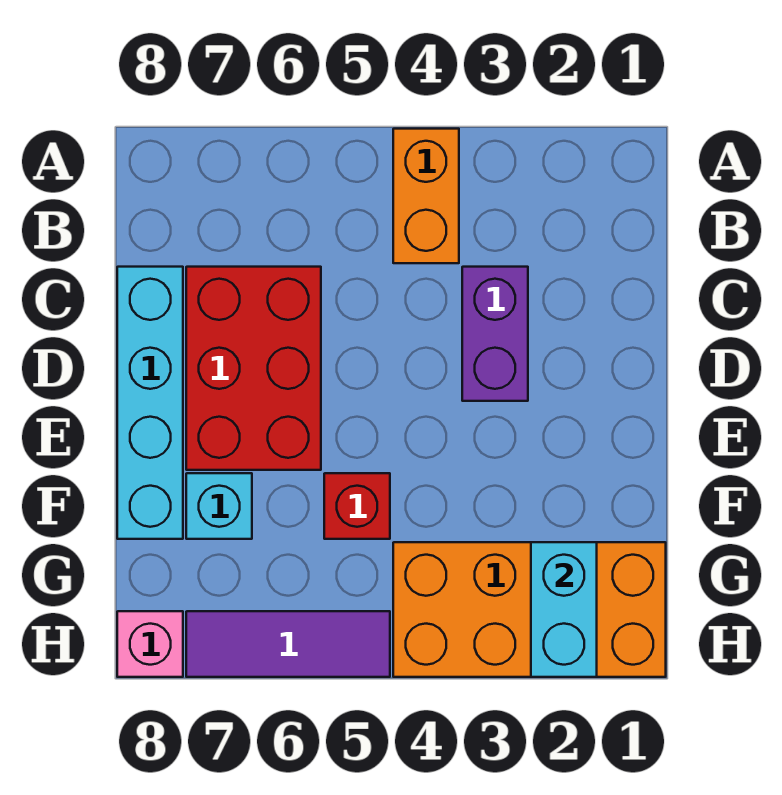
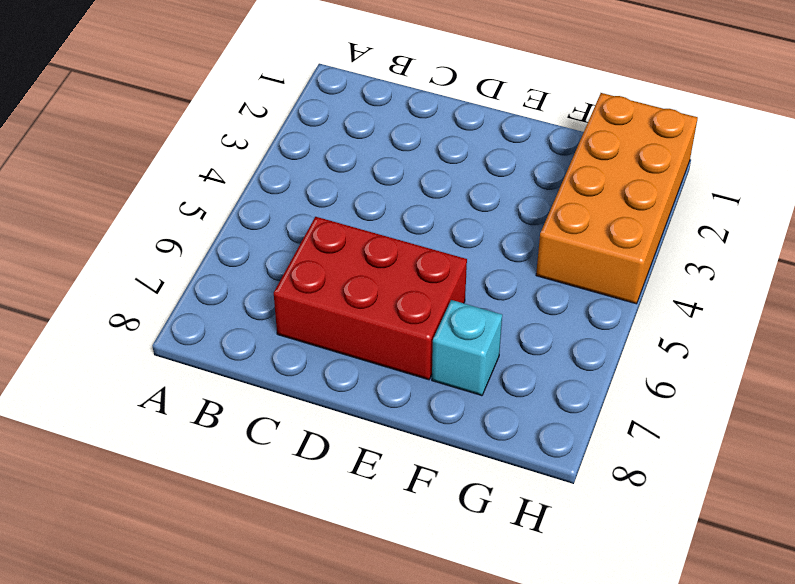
none -> orange brick A4:B4 level 1
none -> purple brick C3:D3 level 1

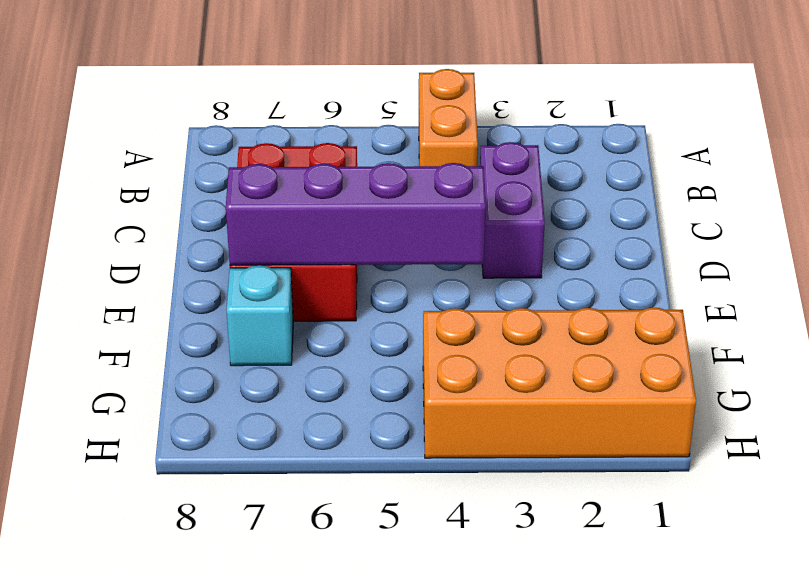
purple brick E4:E7 level 2 -> none
none -> cyan brick C8:F8 level 1
none -> red brick F5 level 1

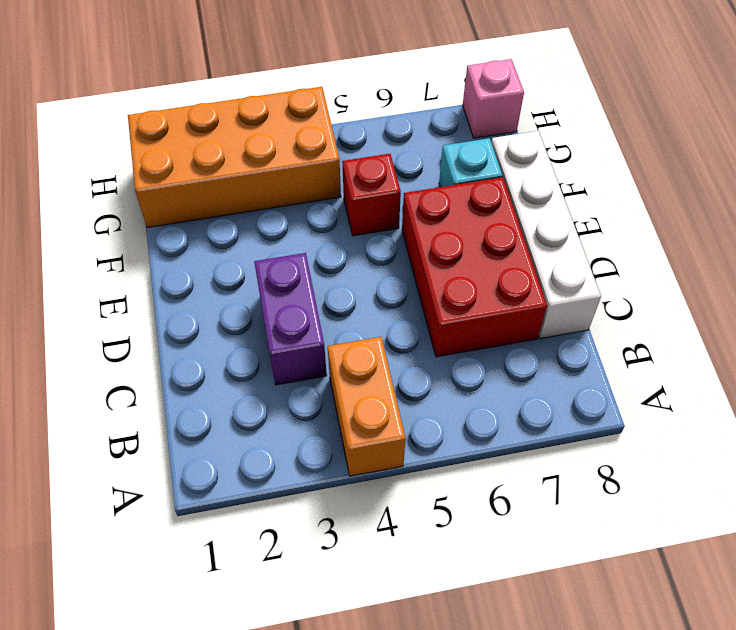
white brick C8:F8 level 1 -> cyan brick C8:F8 level 1
none -> purple tile H5:H7 level 1
none -> cyan brick G2:H2 level 2

